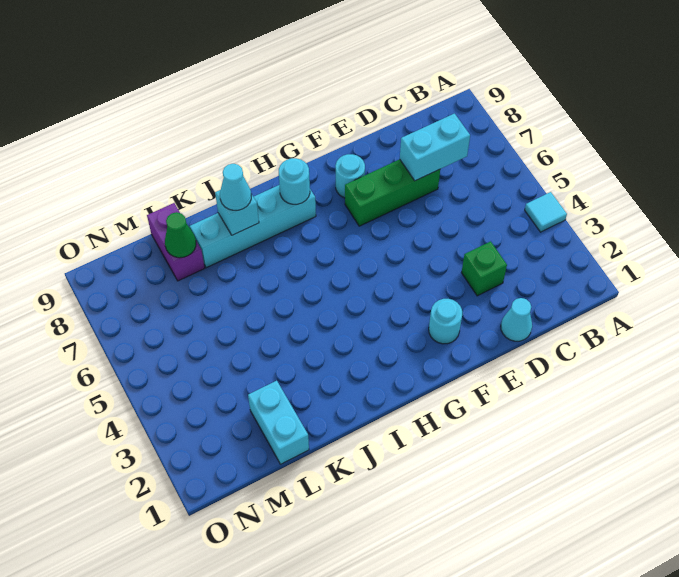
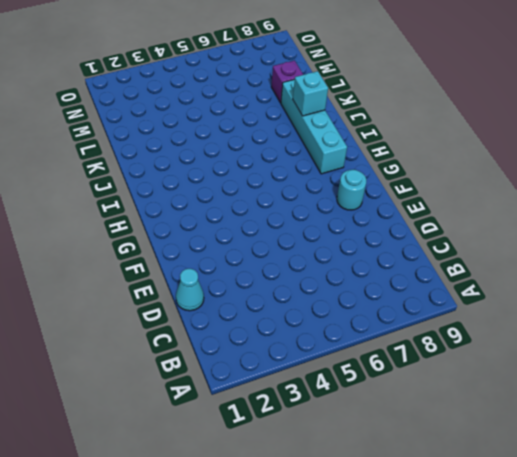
purple brick L8 level 1 -> purple brick L8:L9 level 1
none -> cyan tile A4 level 1
none -> green brick D3 level 1
none -> green brick D7:F7 level 1

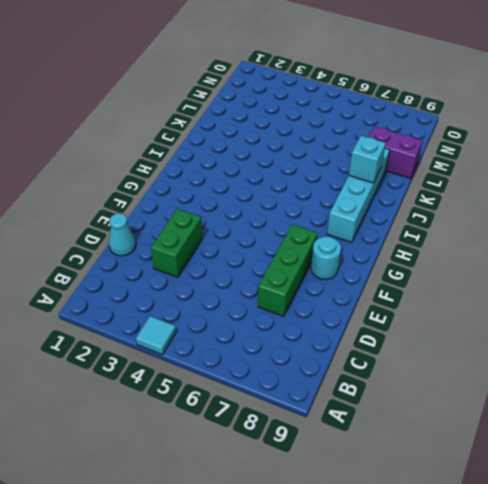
green brick D3:E3 level 1 -> green brick D3 level 1
none -> cyan round brick F2 level 1
none -> cyan brick L1:L2 level 1
none -> cyan brick C7:D7 level 2

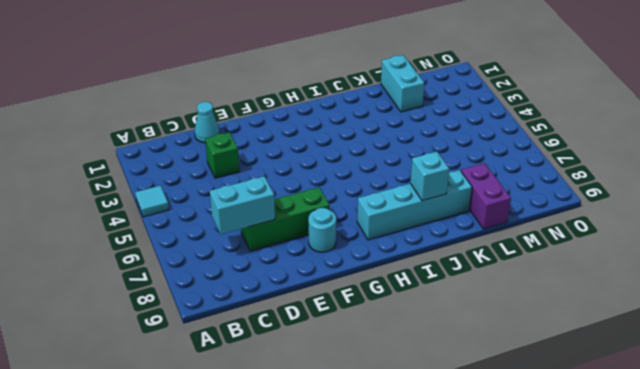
none -> cyan round brick F2 level 1
none -> cyan round brick H8 level 2
none -> green cone L8 level 2

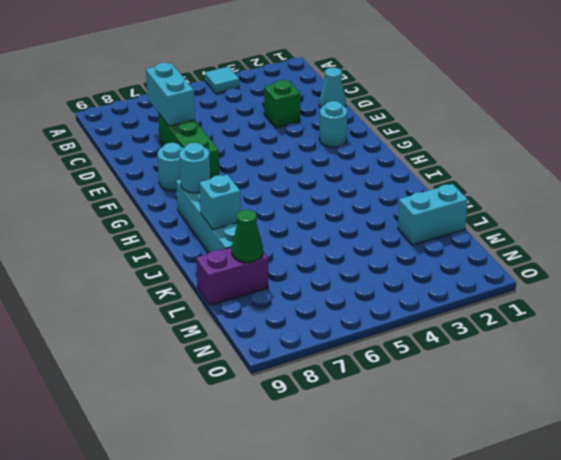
none -> cyan cone J8 level 3

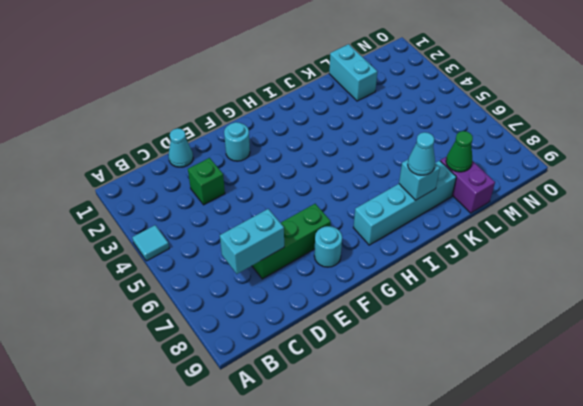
none -> cyan round brick H8 level 2

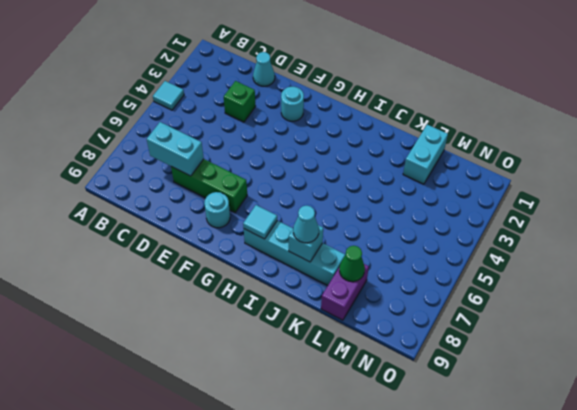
cyan tile H8 level 2 -> cyan round brick H8 level 2

